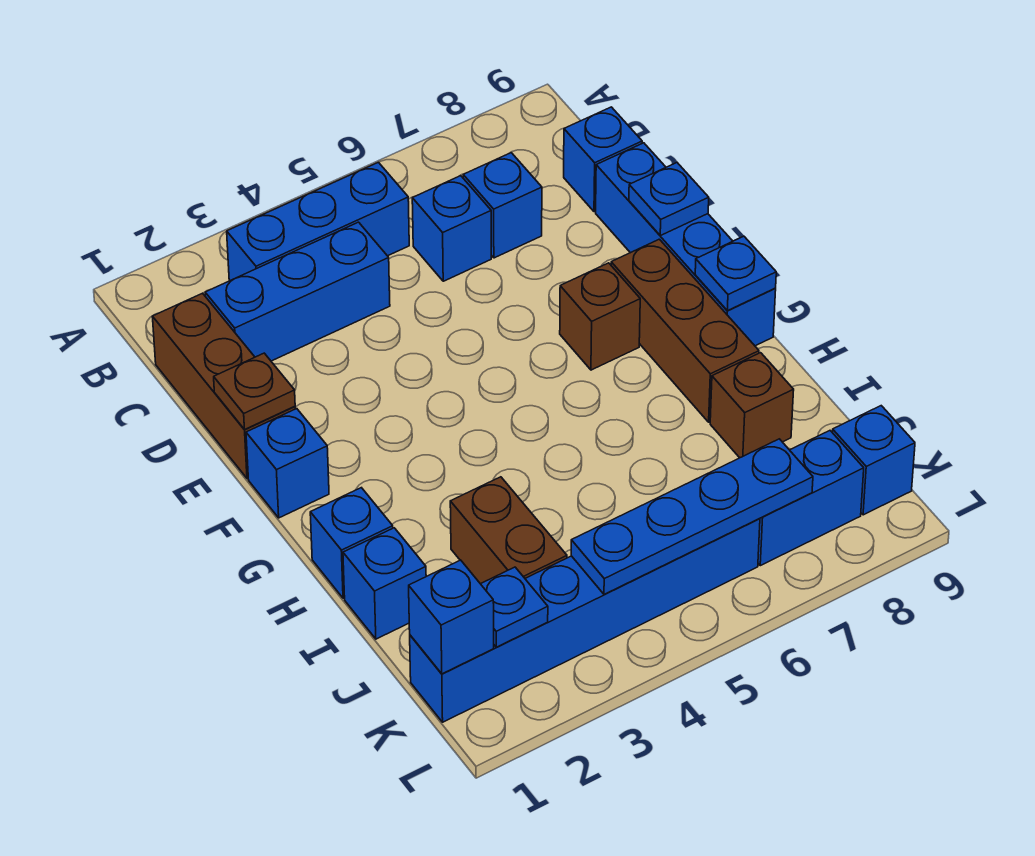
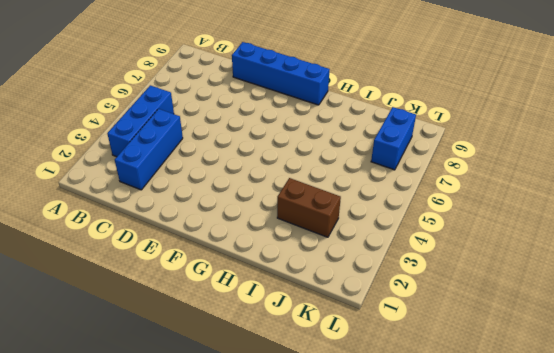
none -> brown brick C1:E1 level 1
none -> blue brick C6 level 1
none -> blue brick C7 level 1

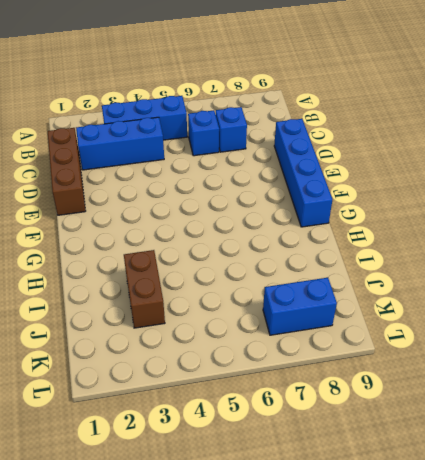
none -> blue brick C9 level 1
none -> blue brick F1 level 1
none -> brown brick F7 level 1

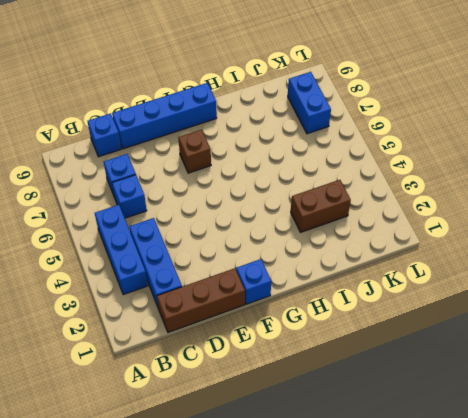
none -> brown brick F8:H8 level 1
none -> blue brick H1 level 1
none -> blue brick I1 level 1

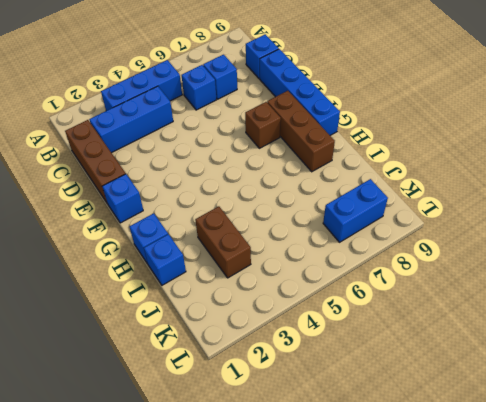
none -> brown brick I8 level 1
none -> blue brick K1:K6 level 1
none -> blue brick K9 level 1

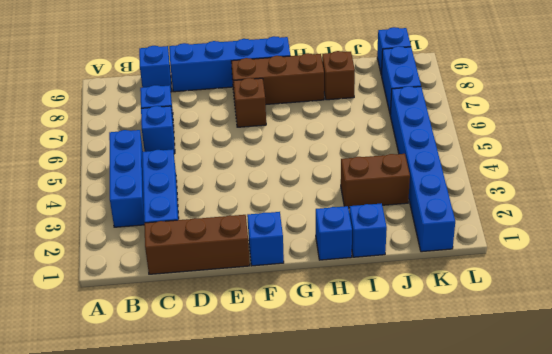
none -> brown plate E1 level 2
none -> blue plate E9 level 2
none -> blue plate G9 level 2

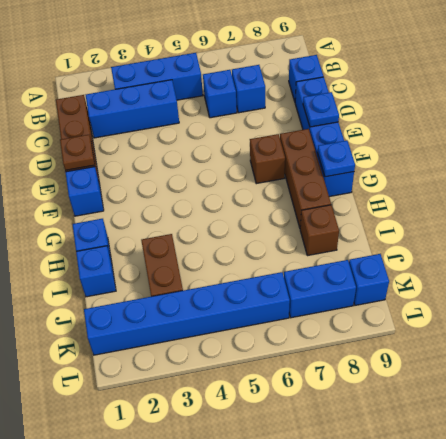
none -> blue brick K1 level 2
none -> blue plate K2 level 2
none -> blue plate K4:K7 level 2

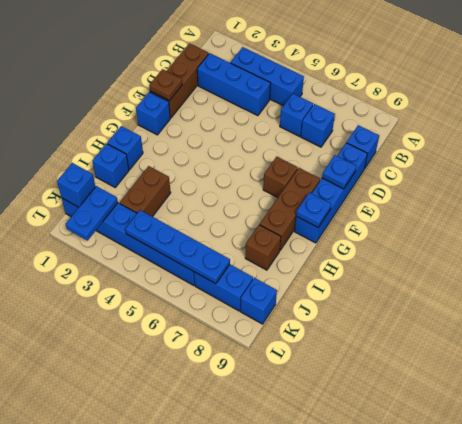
blue plate K2:L2 level 2 -> blue plate K2 level 2

